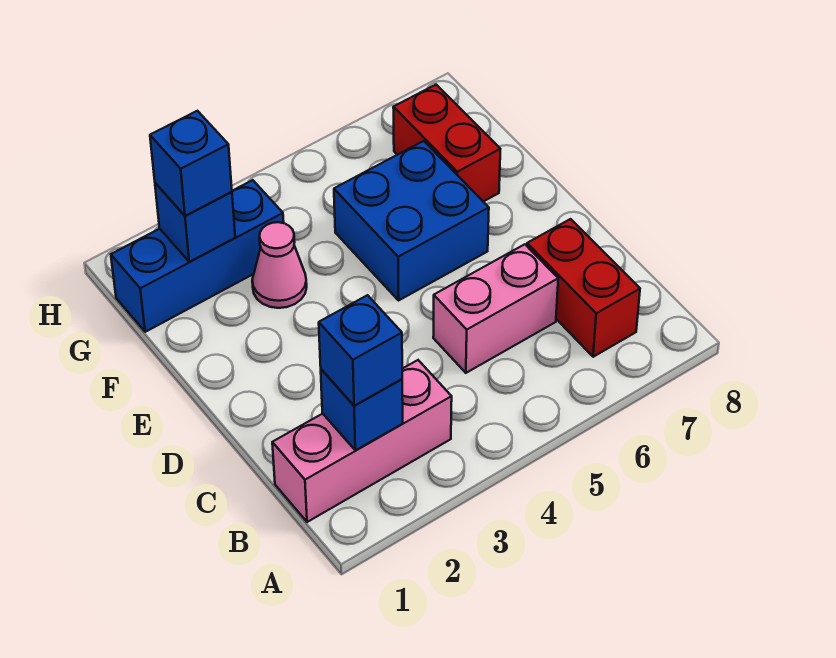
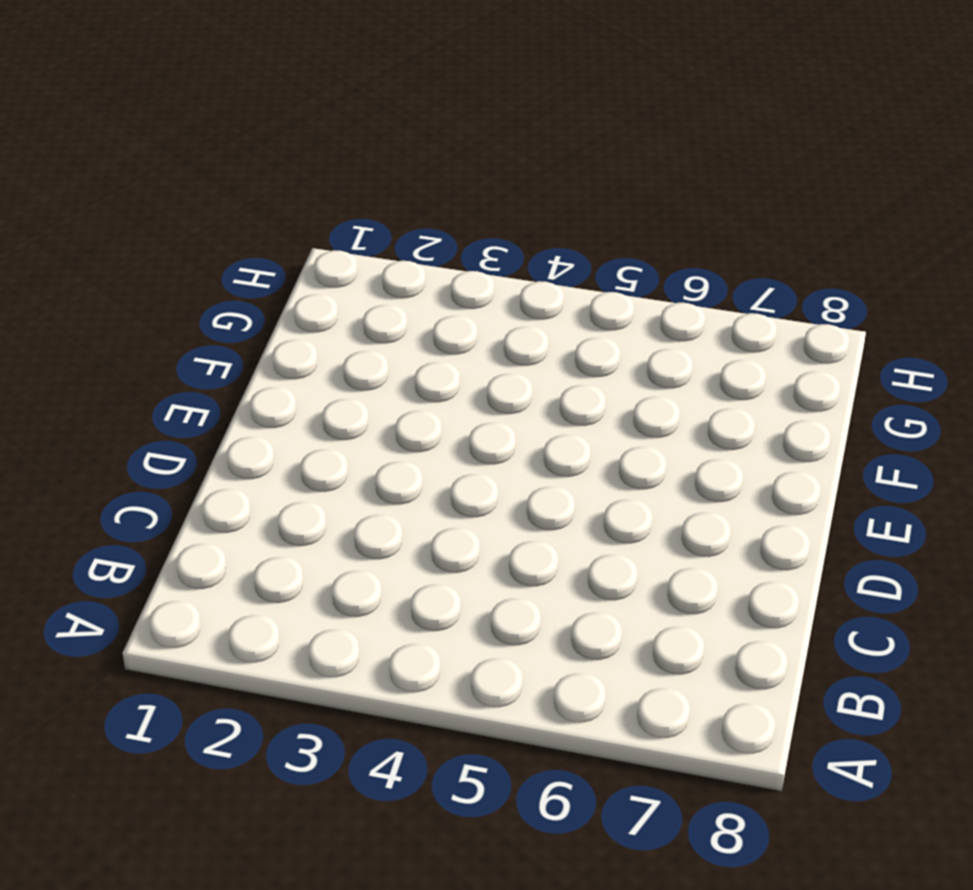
none -> pink brick B1:B3 level 1
none -> red brick B7:C7 level 1

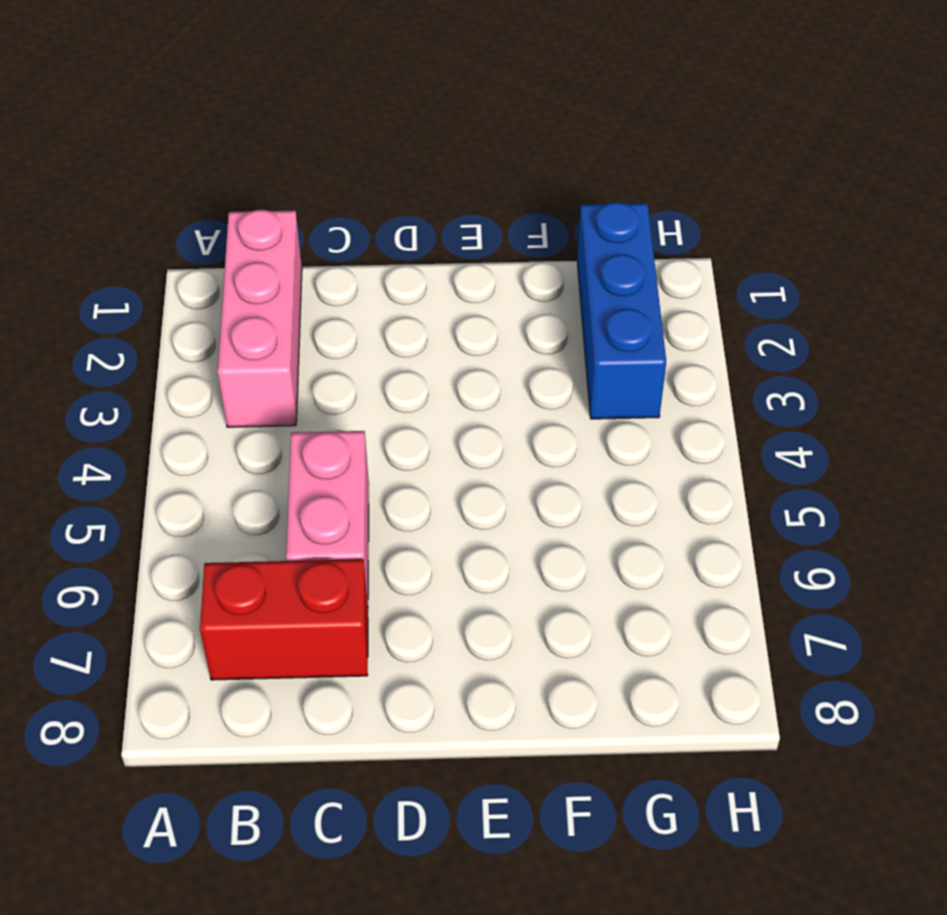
none -> blue brick E5:F6 level 1
none -> pink cone F3 level 1

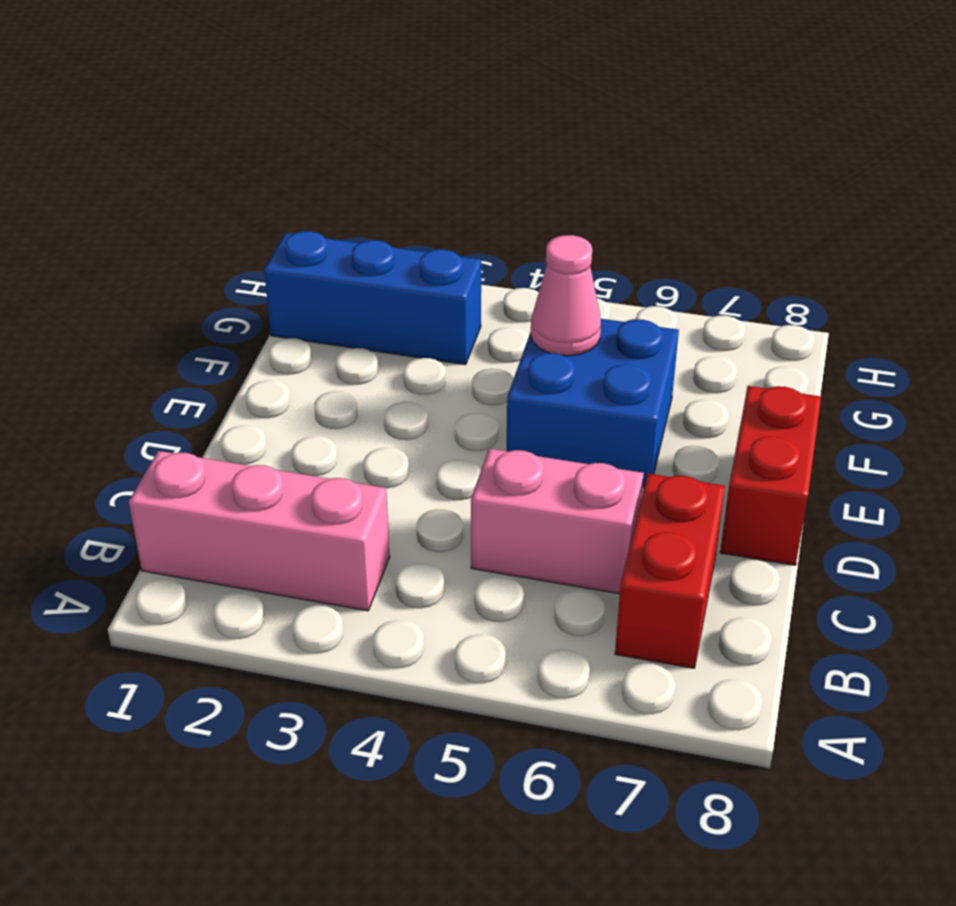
red brick D8:E8 level 1 -> red brick F7:G7 level 1
pink cone F5 level 2 -> pink cone F3 level 1
none -> blue brick B2 level 2
none -> blue brick G2 level 2

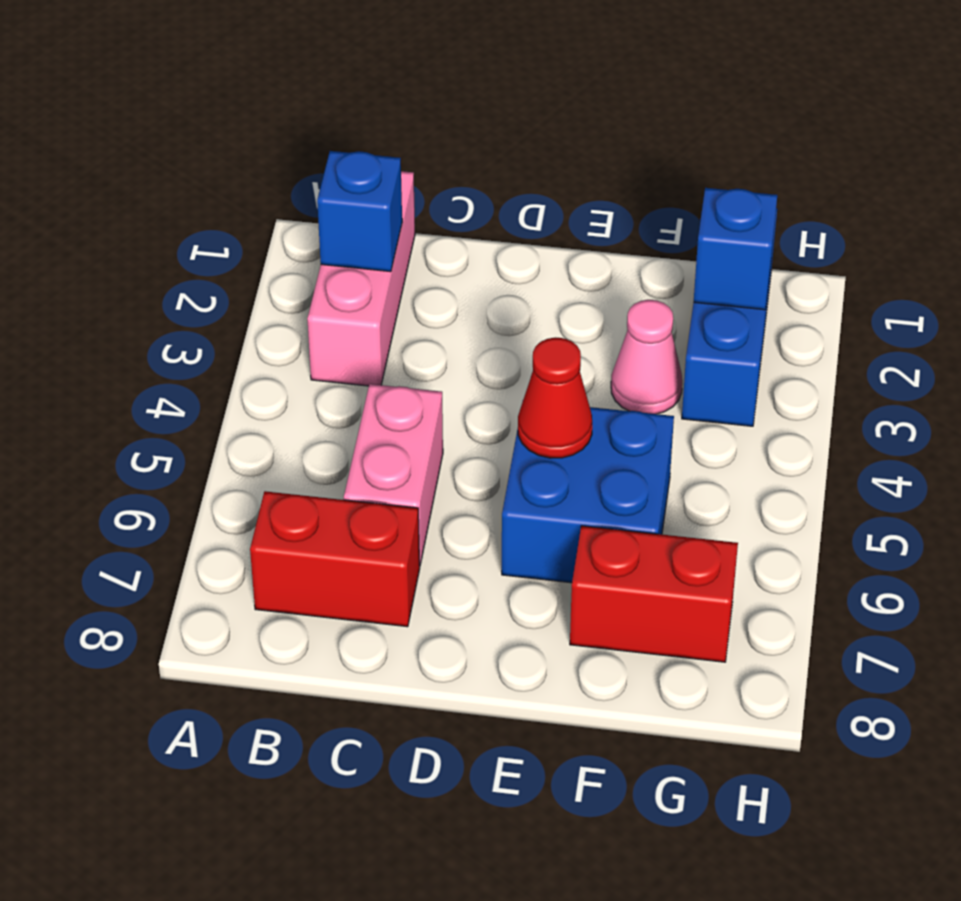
red cone E5 level 2 -> none
none -> blue brick B2 level 3
none -> blue brick G2 level 3

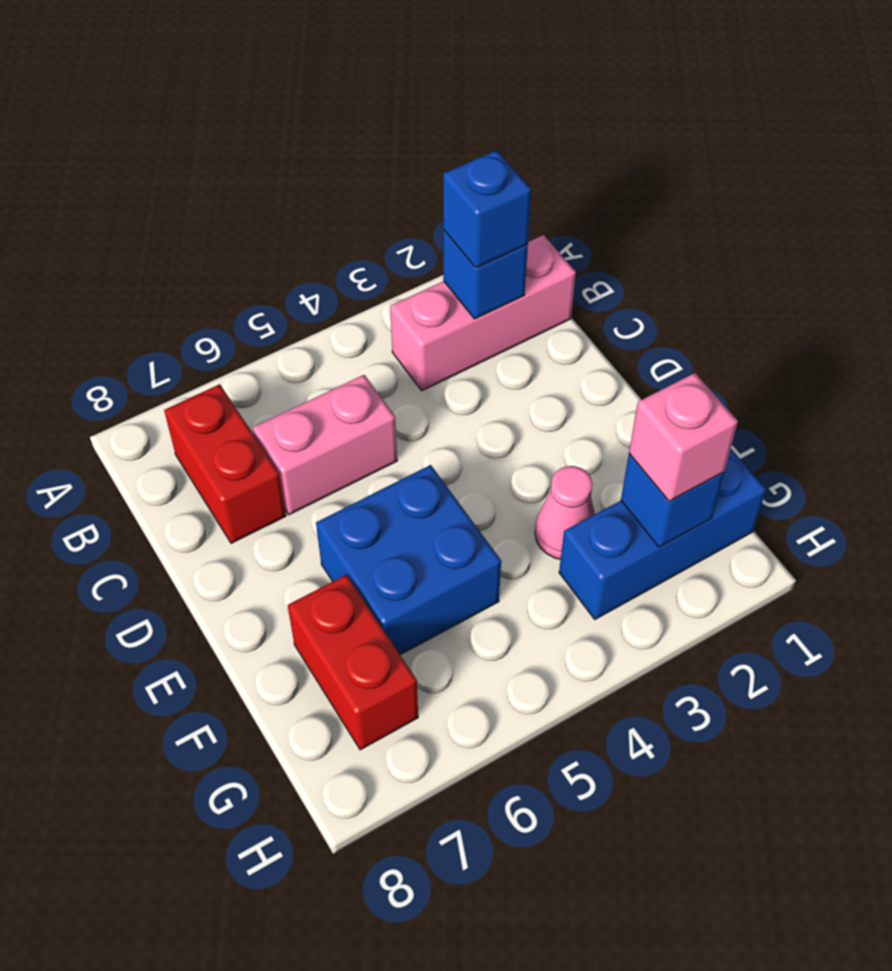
pink brick G2 level 3 -> blue brick G2 level 3

